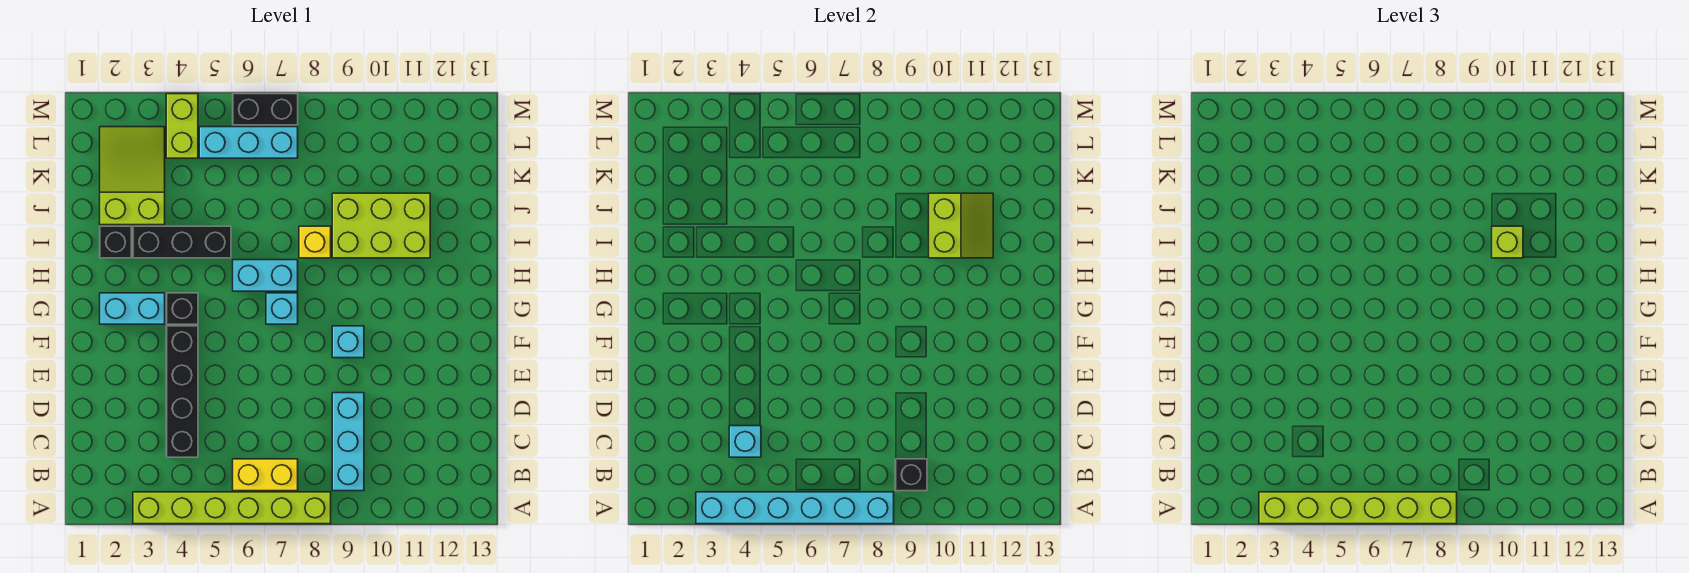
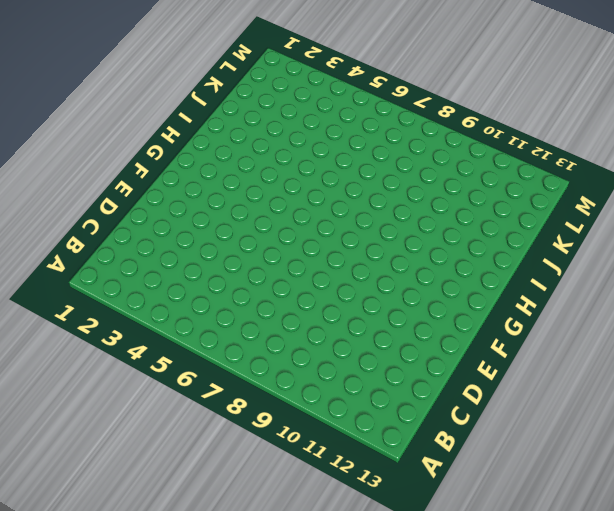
none -> lime brick A3:A8 level 1
none -> yellow brick B6:B7 level 1
none -> cyan brick B9:D9 level 1

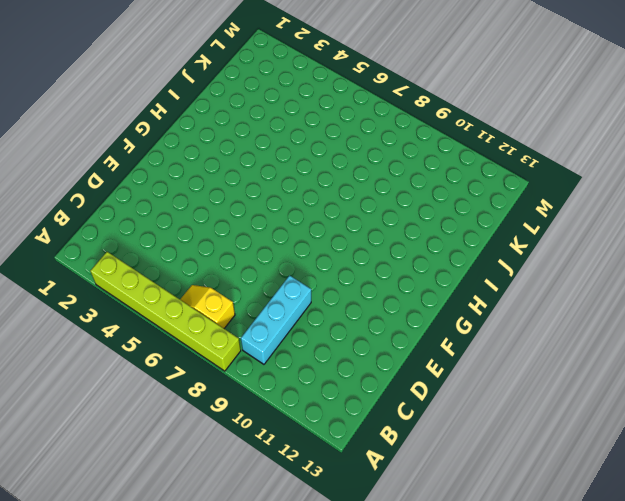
yellow slope B6:B7 level 1 top 7 -> yellow brick B6:B7 level 1
none -> black brick C4:F4 level 1
none -> cyan brick F9 level 1
none -> cyan brick G2:G3 level 1

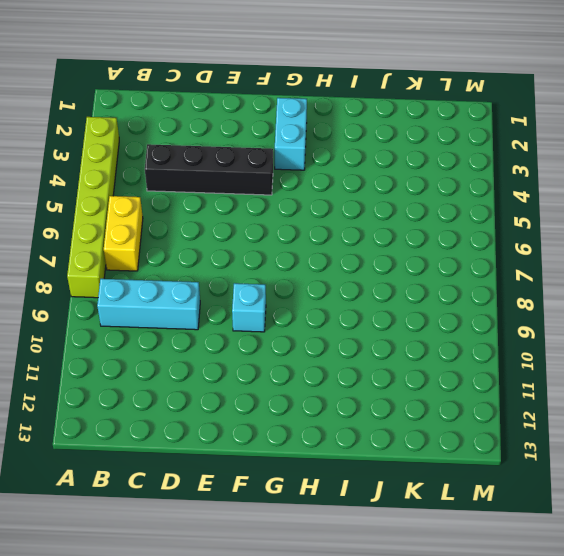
none -> black brick G4 level 1
none -> cyan brick G7 level 1
none -> cyan brick H6:H7 level 1

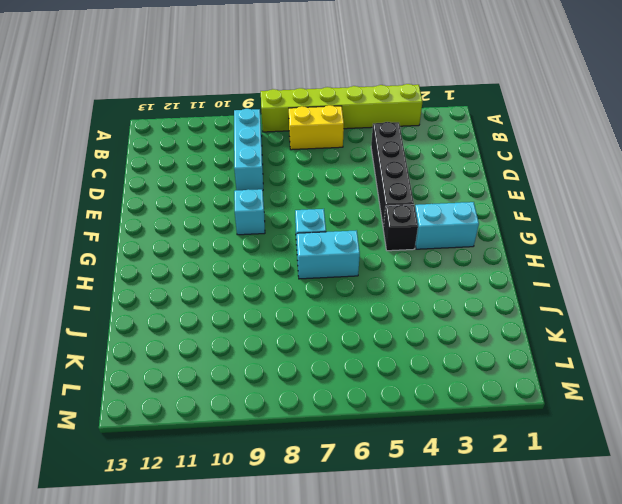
none -> black brick I2 level 1
none -> black brick I3:I5 level 1
none -> yellow brick I8 level 1

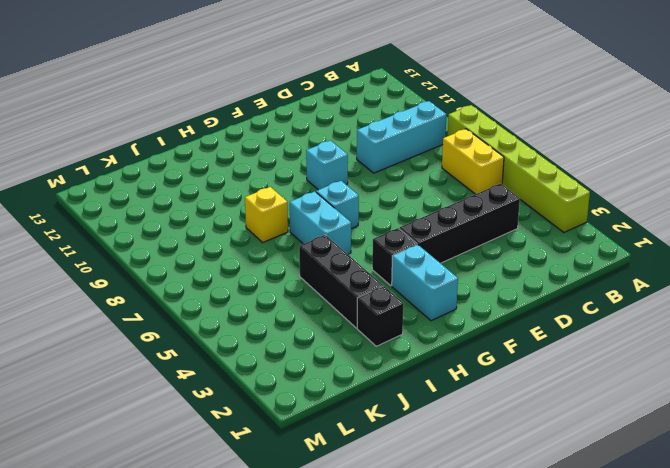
none -> lime brick I9:J11 level 1
none -> lime slope J2:L3 level 1 top J
none -> lime brick L4:M4 level 1

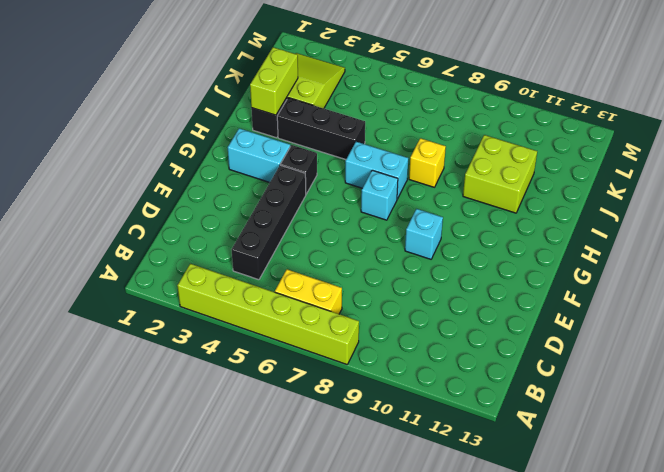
lime brick I2:J2 level 2 -> lime brick L4:M4 level 1
lime brick I10:J11 level 1 -> lime brick I9:J11 level 1
none -> cyan brick B9:D9 level 1
none -> cyan brick L5:L7 level 1
none -> black brick M6:M7 level 1

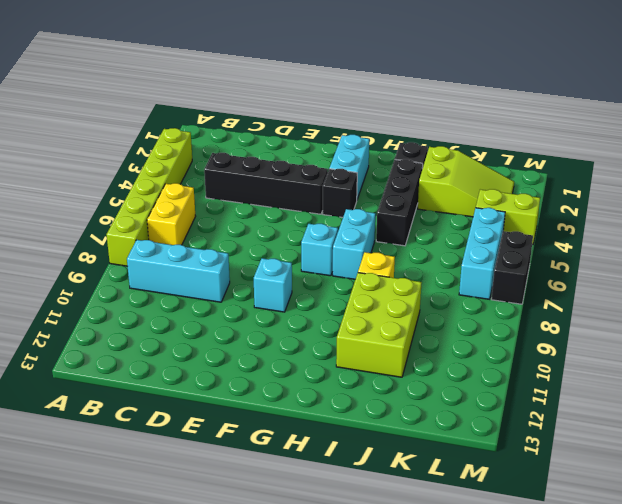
none -> cyan brick A3:A8 level 2
none -> black brick B9 level 2
none -> cyan brick C4 level 2

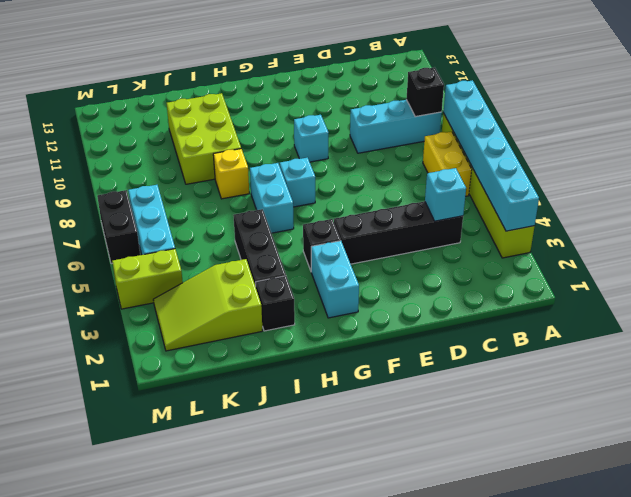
none -> lime slope I10:J11 level 2 top 10
none -> lime brick A3:A8 level 3
none -> lime brick I10 level 3

